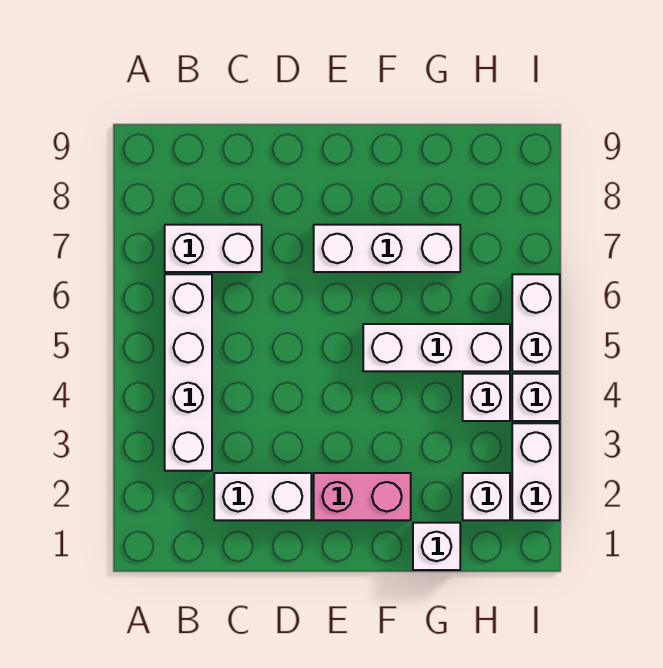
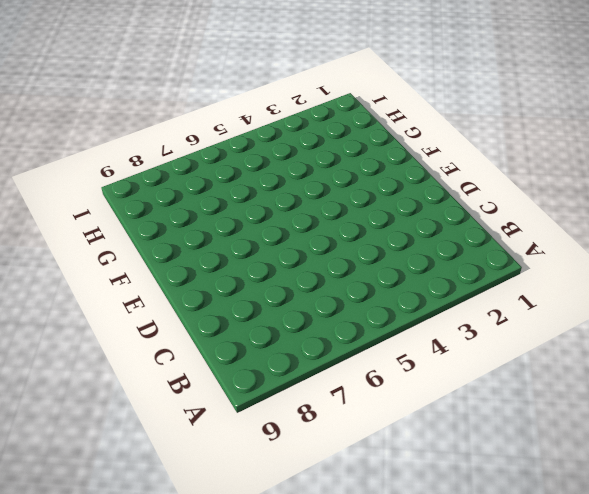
none -> white brick B3:B6 level 1
none -> white brick B7:C7 level 1
none -> white brick C2:D2 level 1

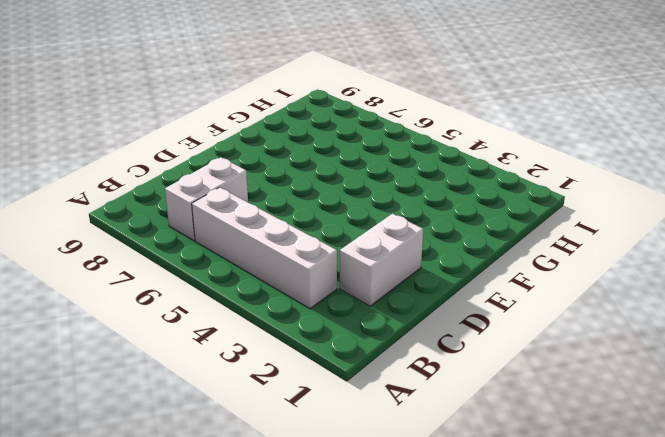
none -> pink brick E2:F2 level 1
none -> white brick E7:G7 level 1
none -> white brick F5:H5 level 1

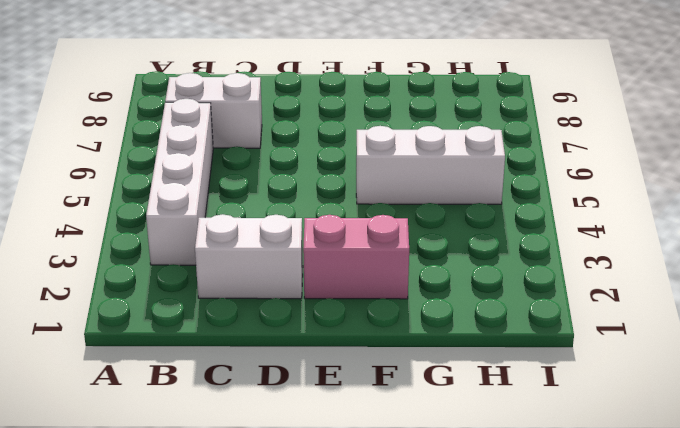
none -> white brick E7:G7 level 1
none -> white brick G1 level 1
none -> white brick H2 level 1

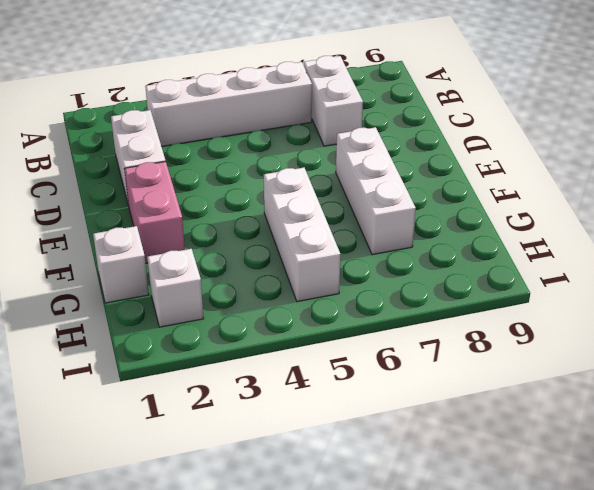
none -> white brick H4 level 1
none -> white brick I2:I3 level 1
none -> white brick I4 level 1

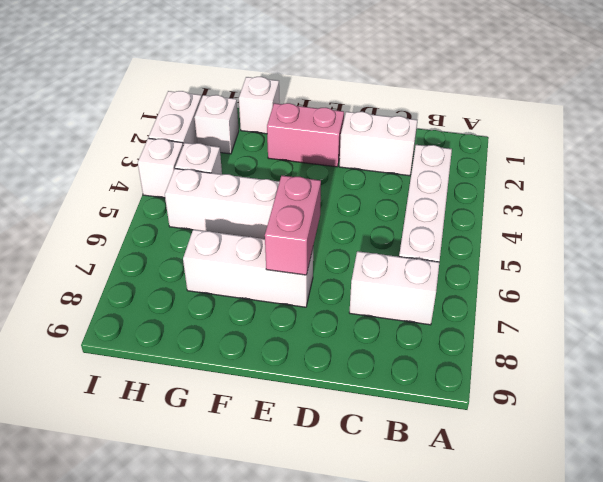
pink brick E6:E7 level 2 -> none
none -> white brick I5:I6 level 1

